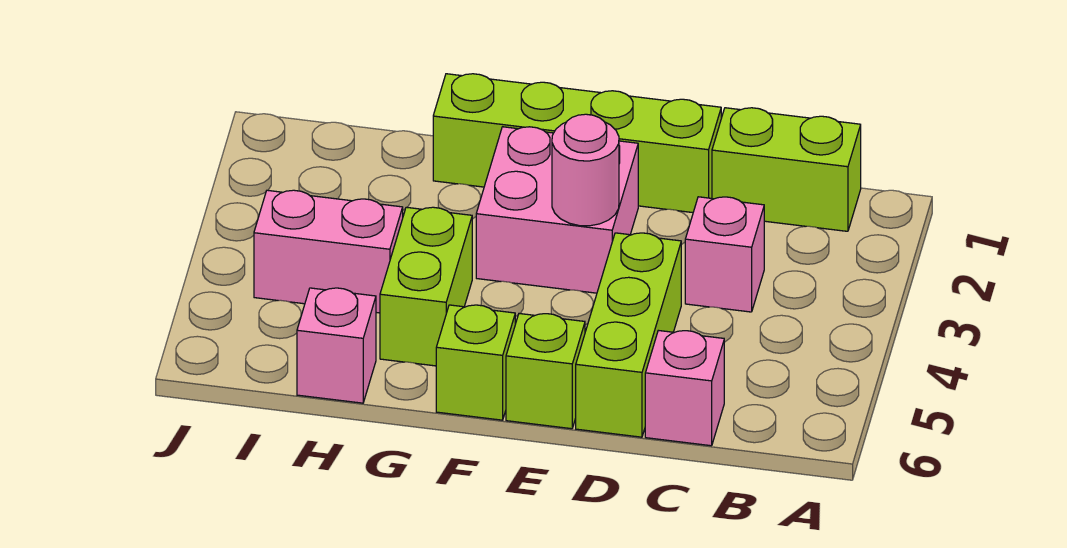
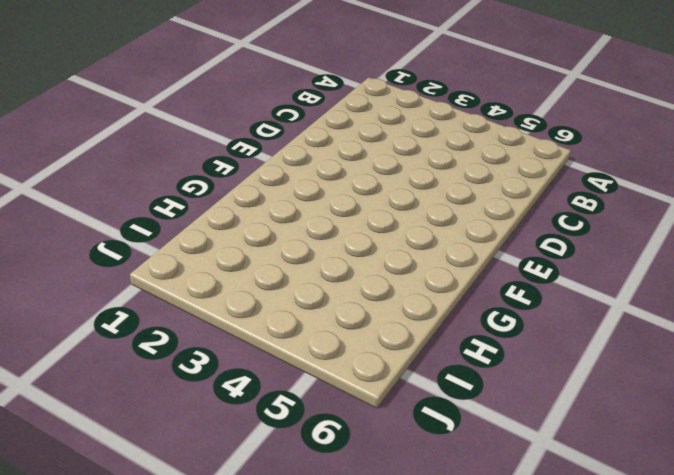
none -> lime brick B1:C1 level 1
none -> pink brick C3 level 1
none -> pink brick C6 level 1

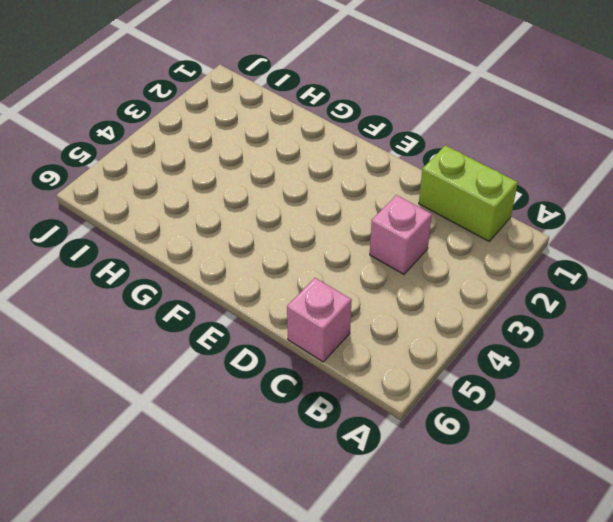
none -> lime brick D1:G1 level 1
none -> lime brick D4:D6 level 1
none -> pink brick E2:F3 level 1

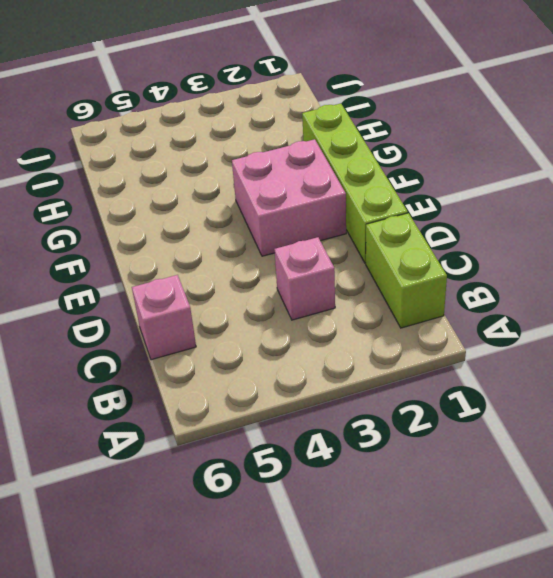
none -> lime brick D4:D6 level 1
none -> lime brick E6 level 1
none -> lime brick F6 level 1

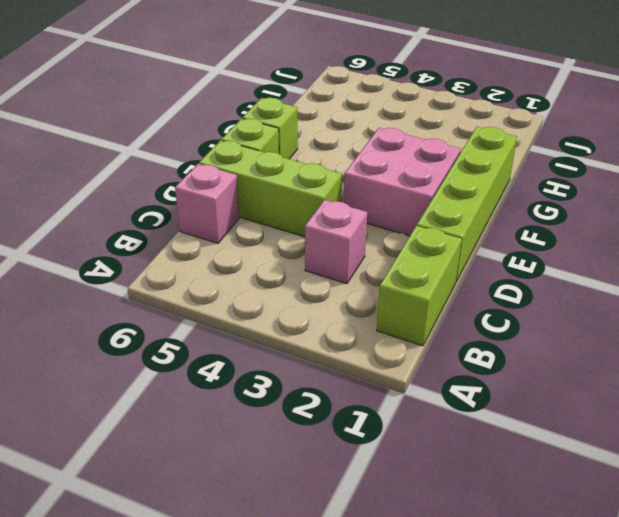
none -> lime brick G4:G5 level 1
none -> pink brick H4:I4 level 1
none -> pink brick H6 level 1

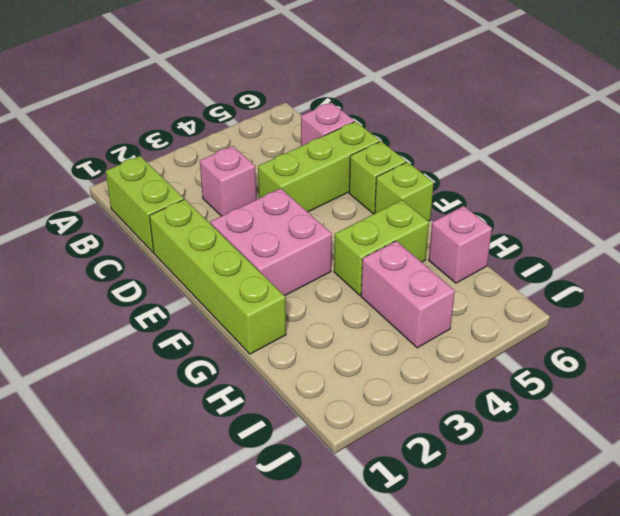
none -> pink round brick E3 level 2

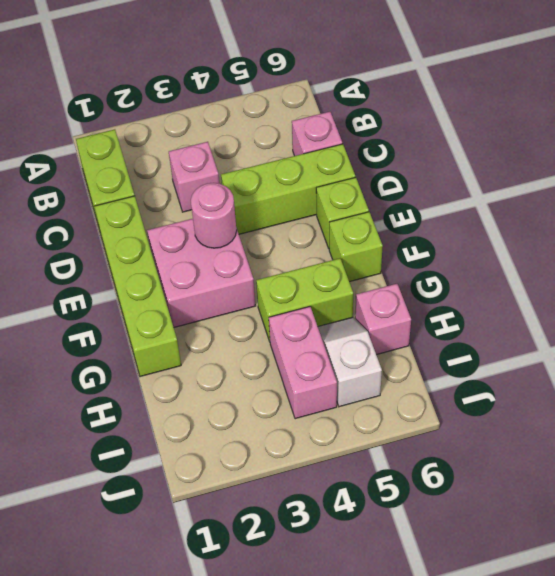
white slope H5:I5 level 1 top I -> none

